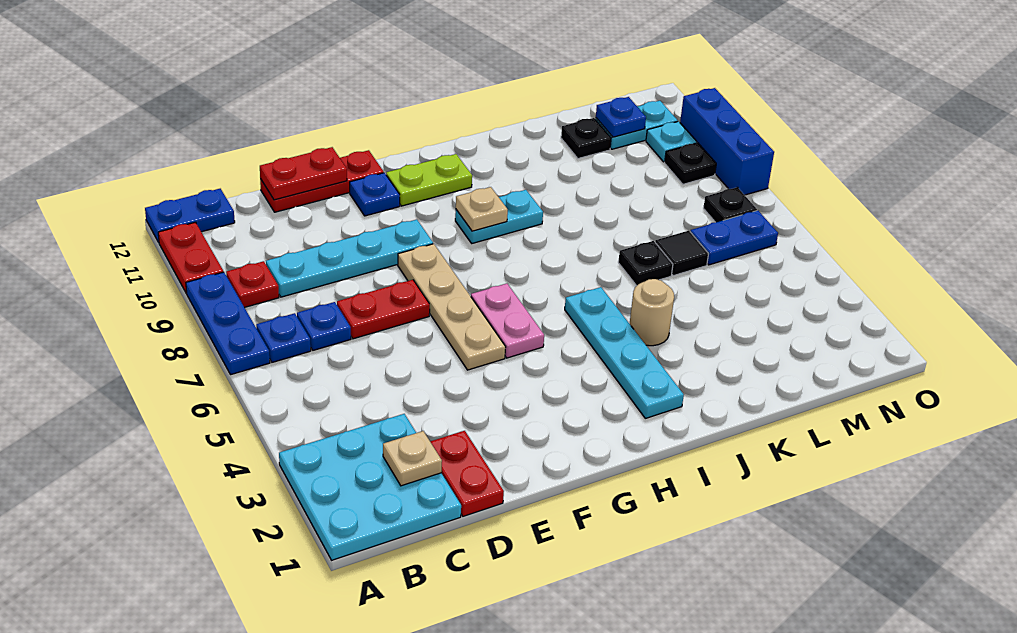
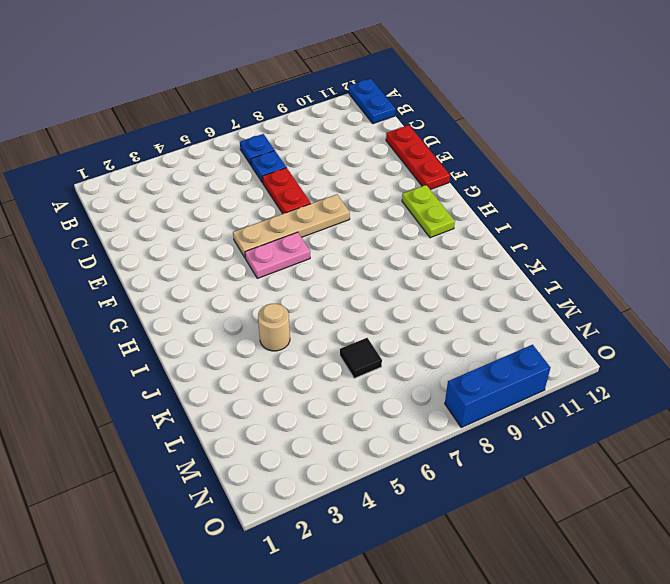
none -> cyan plate A1:C3 level 1
none -> blue plate A7:A9 level 1
none -> red plate A10:A11 level 1
none -> red plate B9 level 1

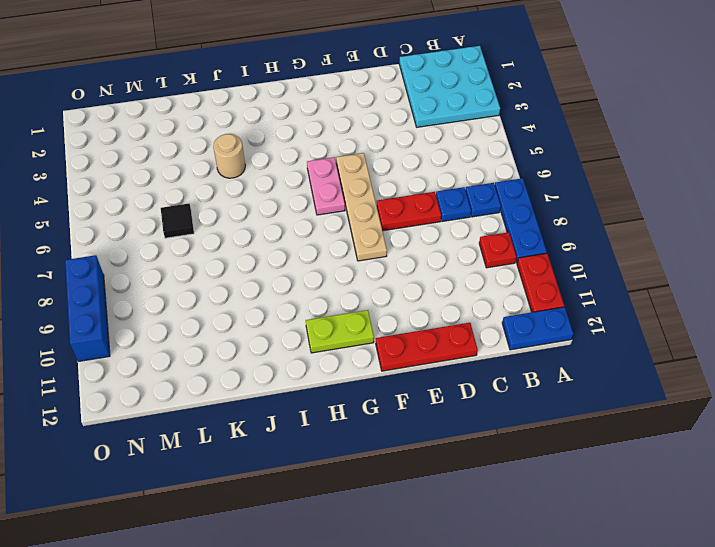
none -> cyan plate C9:F9 level 1
none -> red plate D1:D2 level 1
none -> blue plate F11 level 1
none -> cyan plate H9:I9 level 1

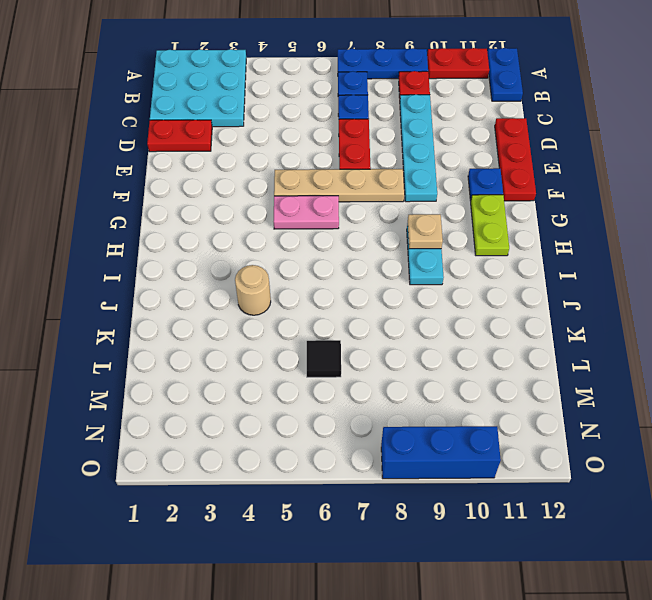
none -> cyan plate I2:I5 level 1
none -> black plate K6 level 1
none -> black plate L11 level 1
none -> blue plate M6:N6 level 1

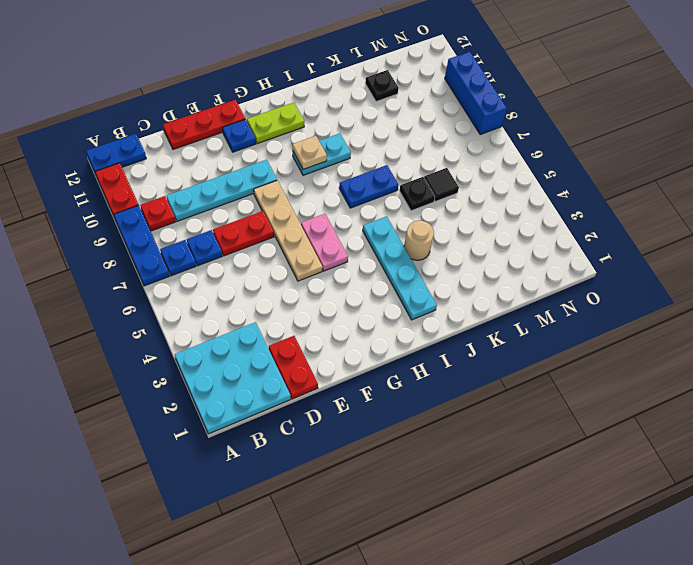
blue plate I7:J7 level 1 -> blue plate M6:N6 level 1
none -> cyan plate M11:N11 level 1
none -> black plate N7 level 1
none -> black plate N9 level 1
none -> cyan plate N10 level 1

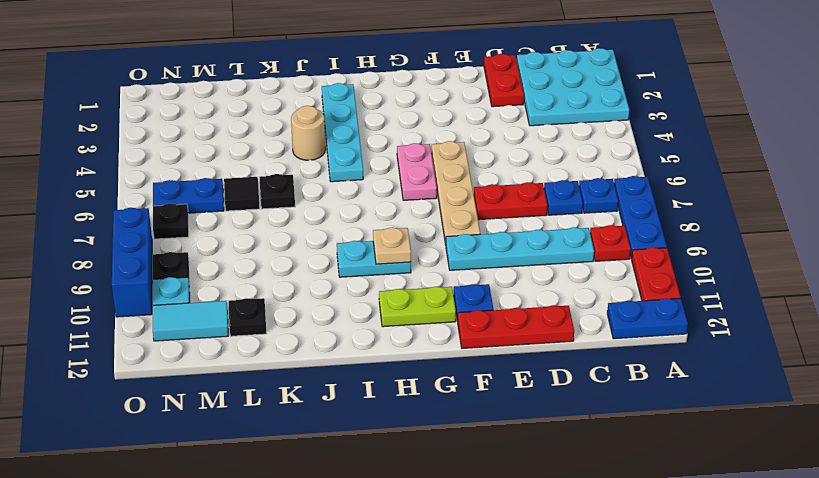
cyan tile M11:N11 level 1 -> cyan plate M11:N11 level 1
none -> tan plate C2 level 2
none -> red plate D12:E12 level 2
none -> blue plate M11 level 2

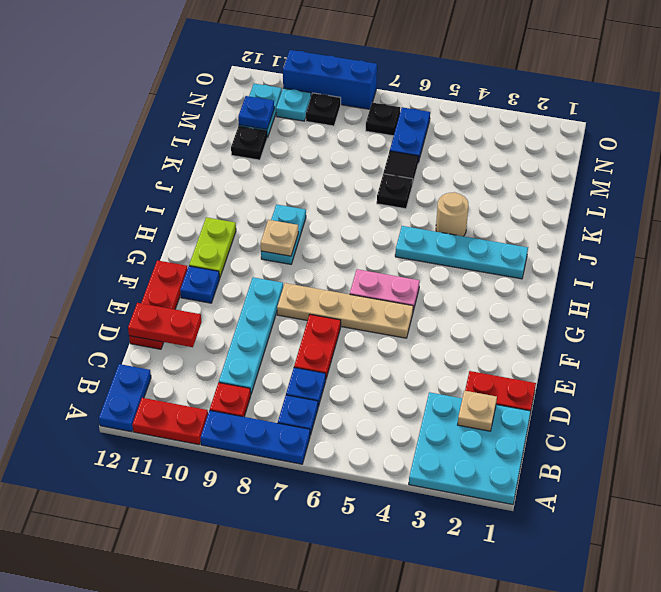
red plate D11:D12 level 2 -> red plate D12:E12 level 2

